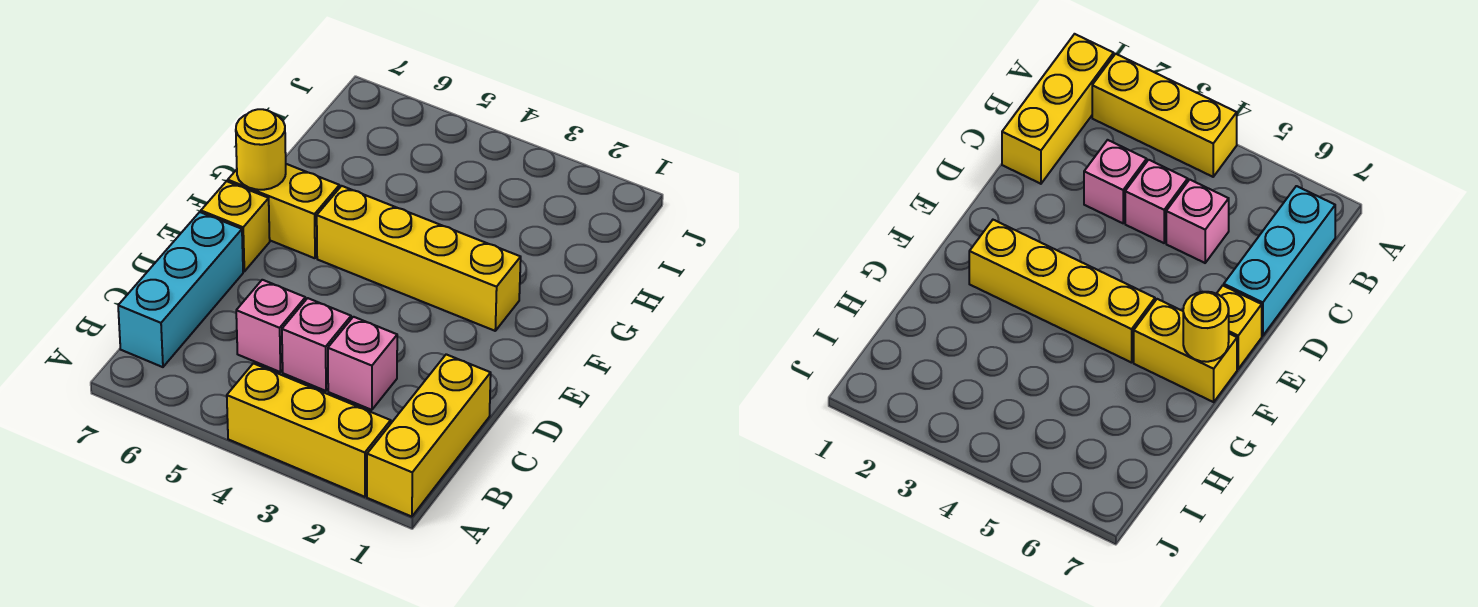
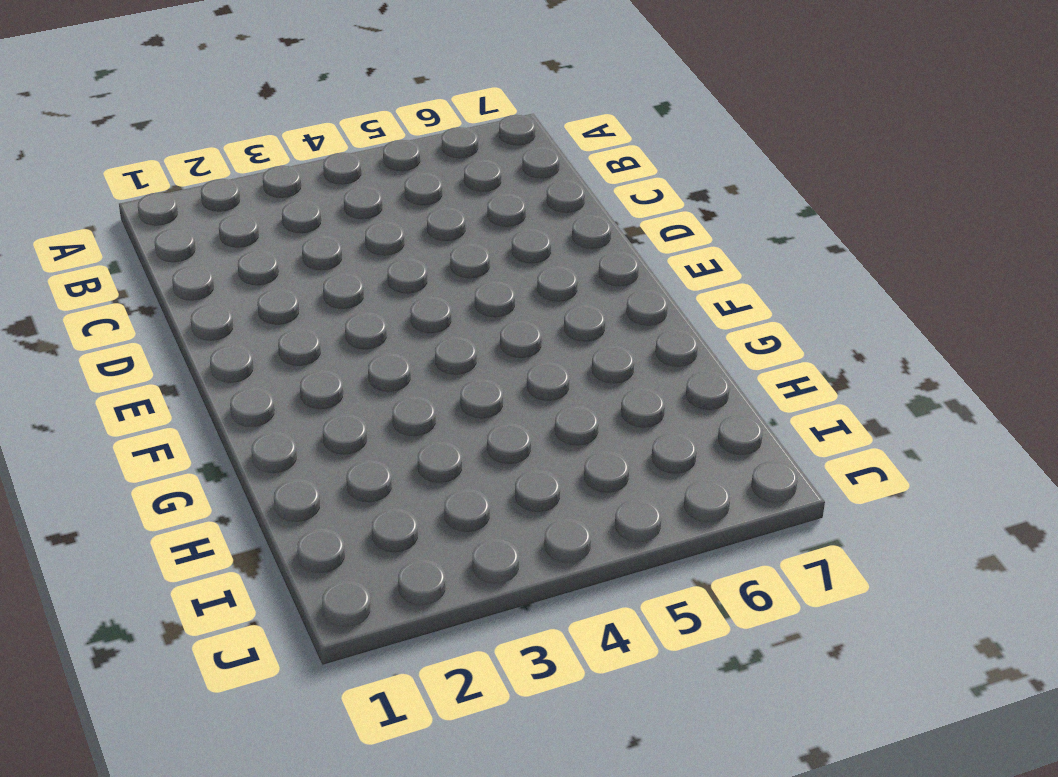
none -> yellow brick A1:C1 level 1
none -> yellow brick A2:A4 level 1

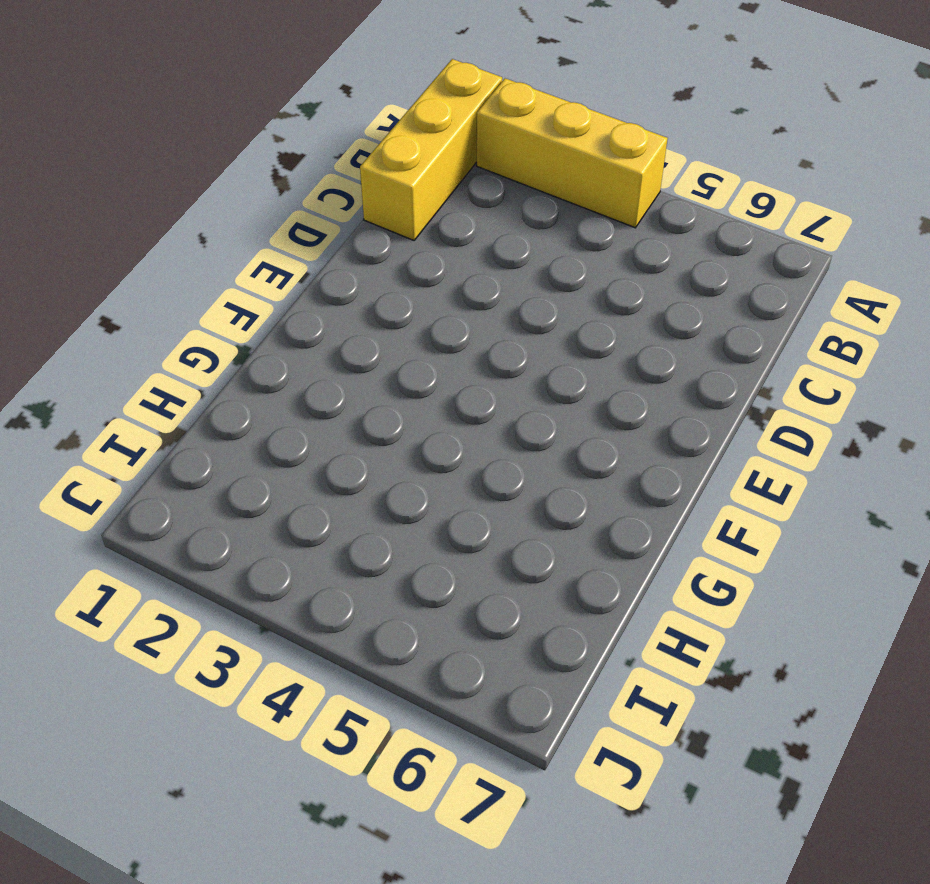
none -> cyan brick B7:D7 level 1
none -> pink brick C3 level 1

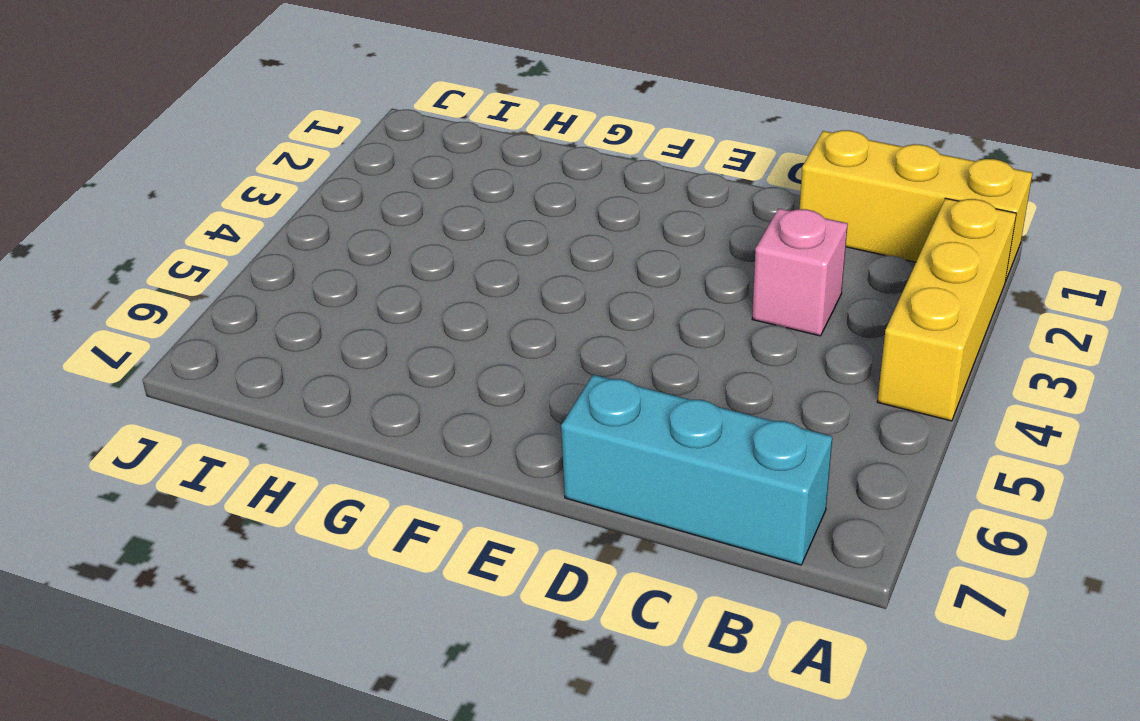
none -> pink brick C4 level 1
none -> pink brick C5 level 1

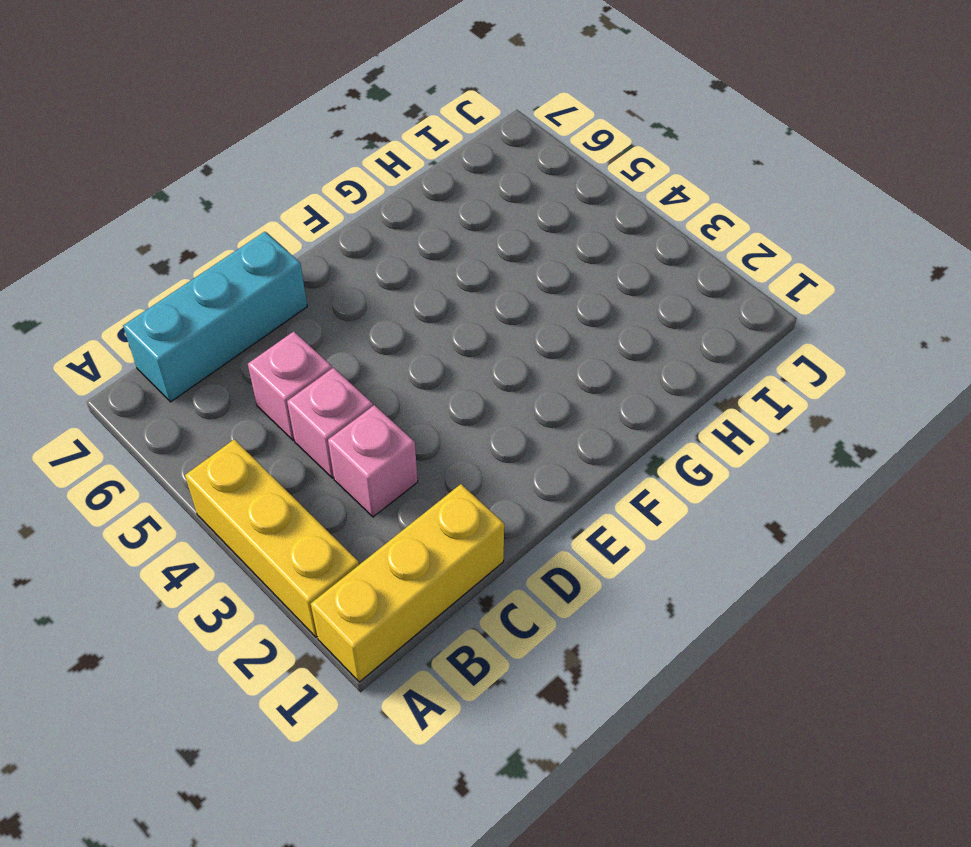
none -> yellow brick E7 level 1
none -> yellow brick F2:F5 level 1

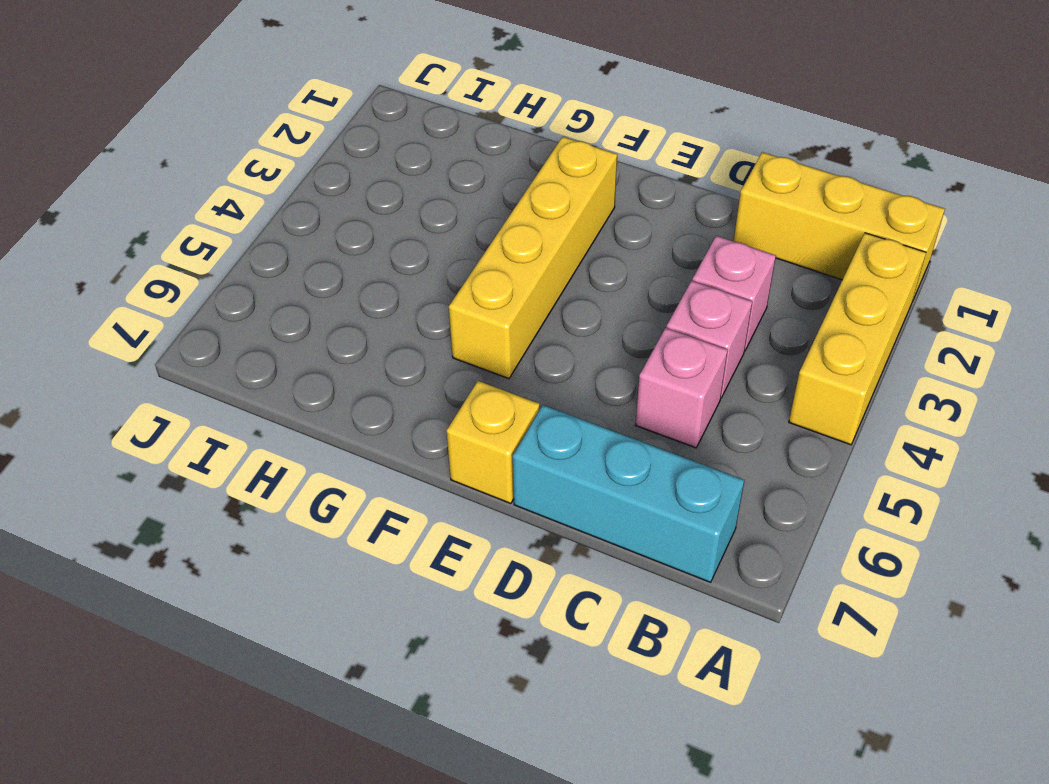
none -> yellow brick F6:F7 level 1
none -> yellow round brick F7 level 2

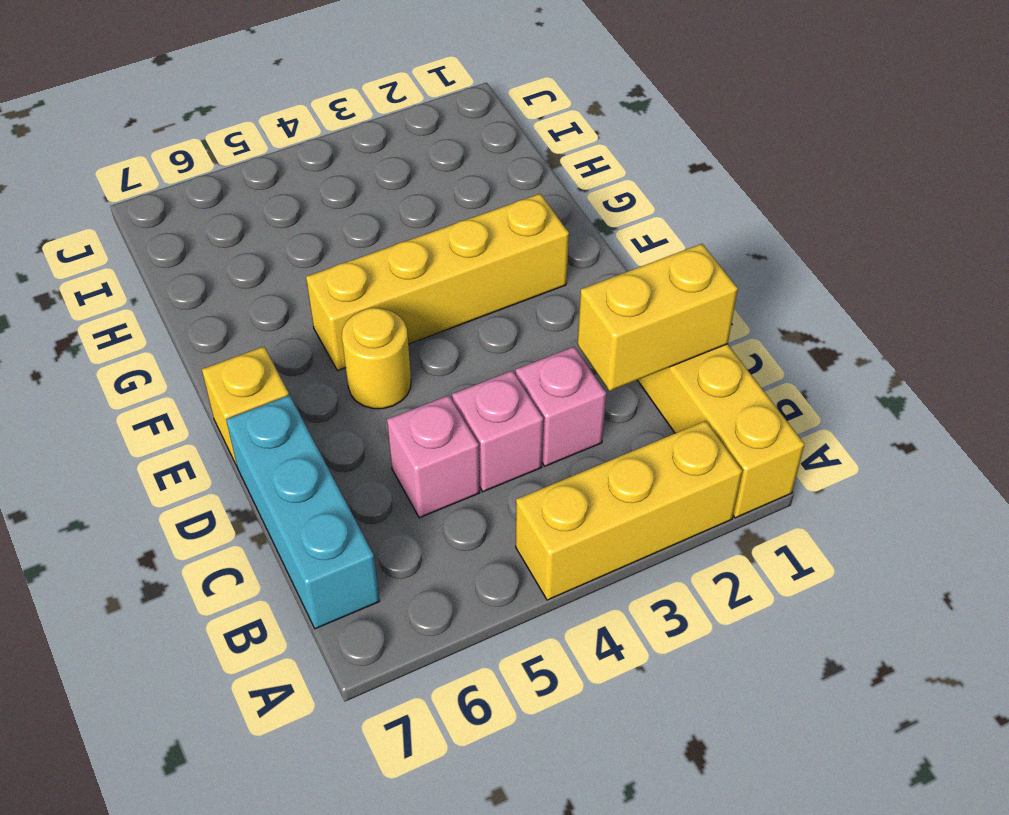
yellow brick C1:C2 level 2 -> yellow brick F6:F7 level 1
yellow round brick E5 level 1 -> yellow round brick F7 level 2

